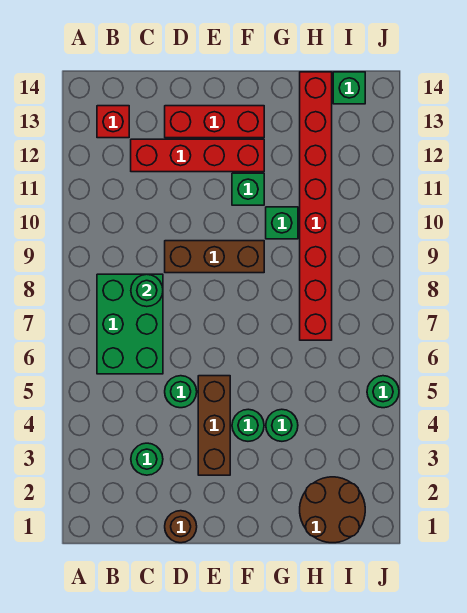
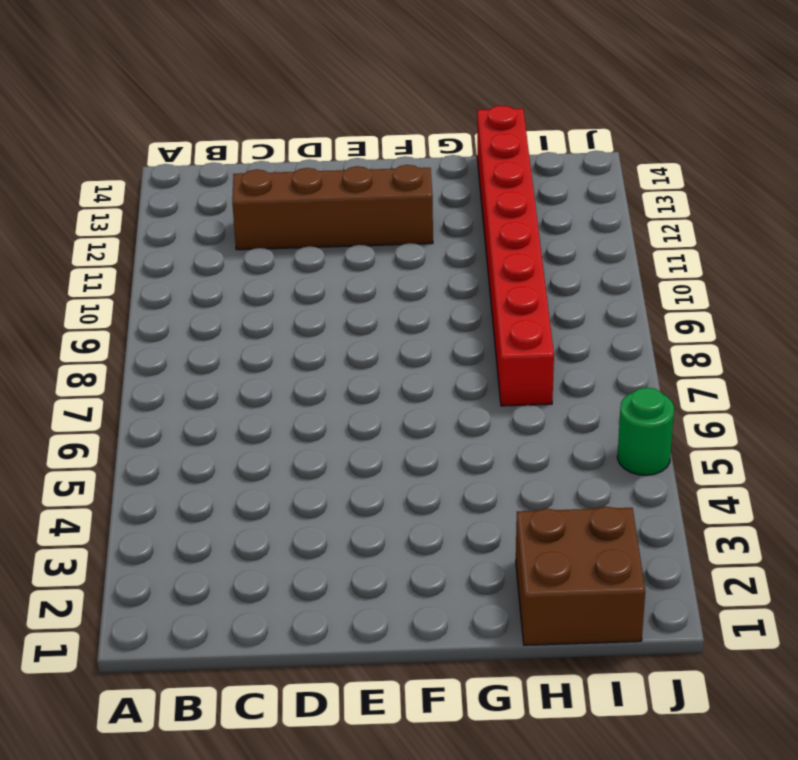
brown brick C12:F12 level 1 -> red brick C12:F12 level 1
brown brick H1:I2 level 1 -> brown round brick H1:I2 level 1
none -> green brick B6:C8 level 1
none -> red brick B13 level 1
none -> green round brick C3 level 1

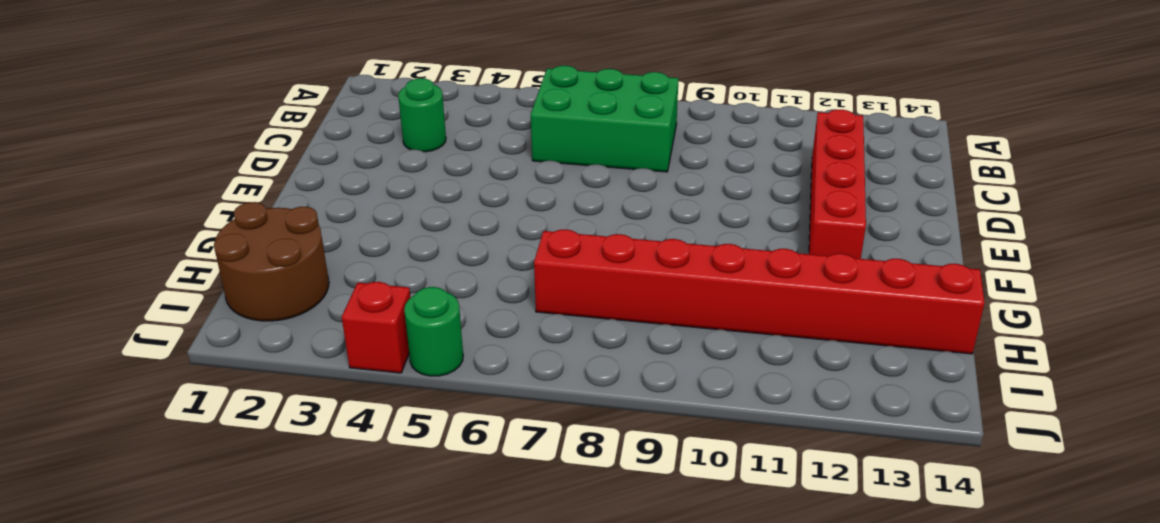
red brick J4 level 1 -> red brick B13 level 1
none -> brown round brick D1 level 1
none -> green round brick D5 level 1
none -> brown brick D9:F9 level 1

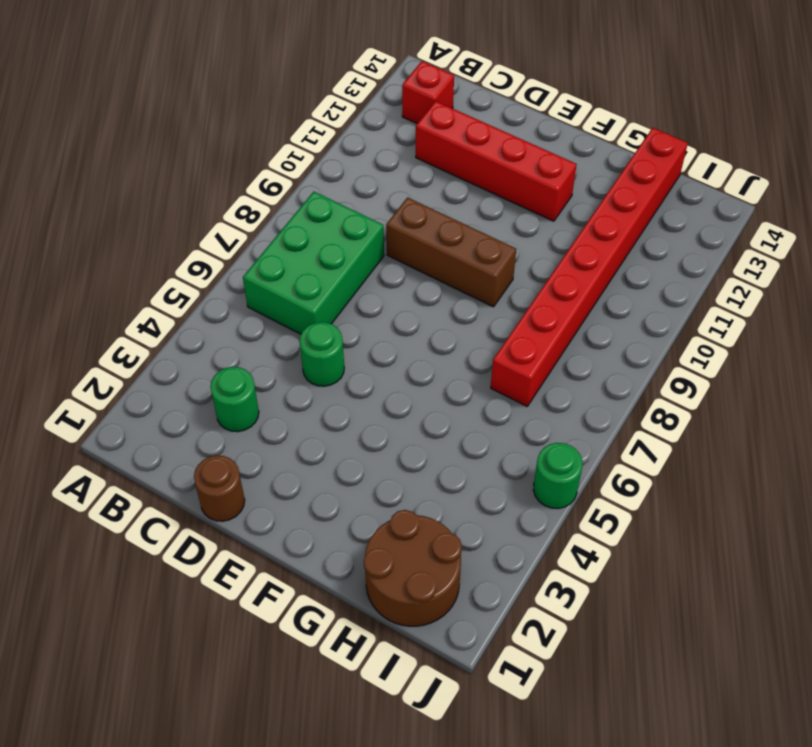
none -> red brick D13:F13 level 1
none -> brown brick E3:E5 level 1
none -> green round brick F4 level 1

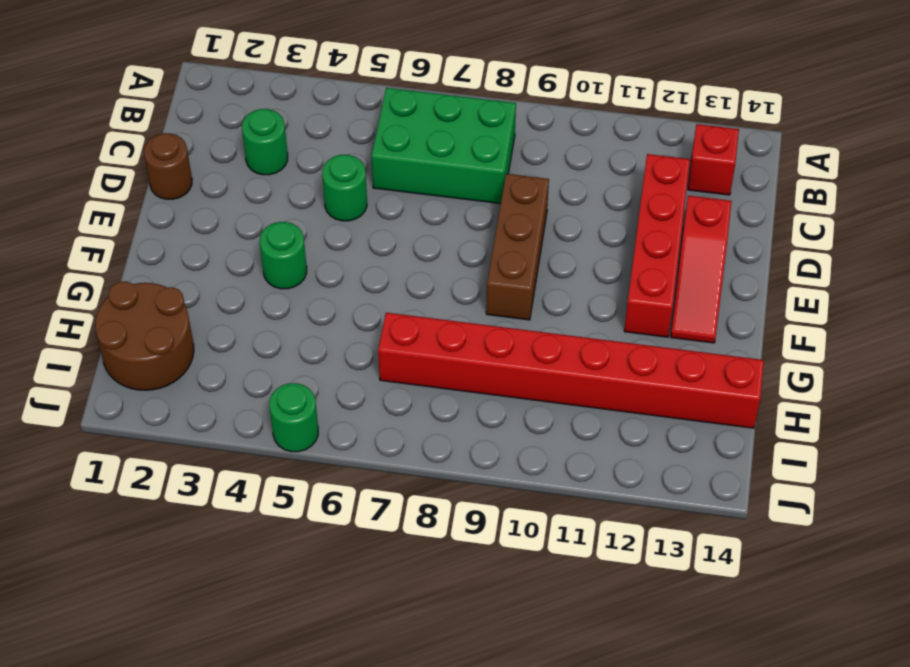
red slope D13:F13 level 1 top D -> red brick D13:F13 level 1
none -> brown brick E3:E5 level 1
none -> green brick F11 level 1
none -> green round brick G4 level 1

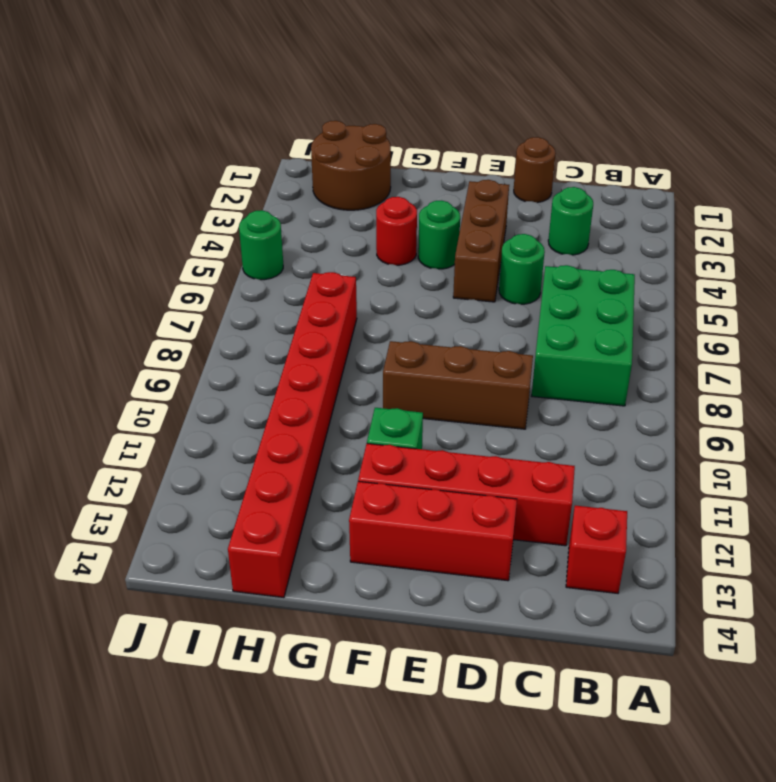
red round brick G4 level 1 -> green round brick G4 level 1
none -> green brick G10 level 1
none -> green brick I14 level 1
none -> green round brick C8 level 2

